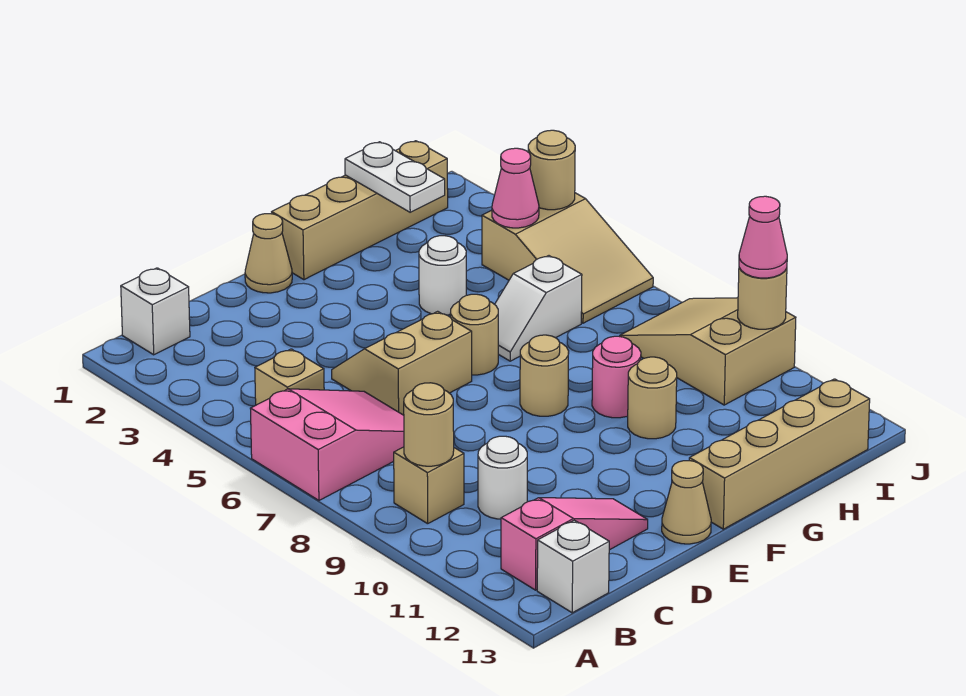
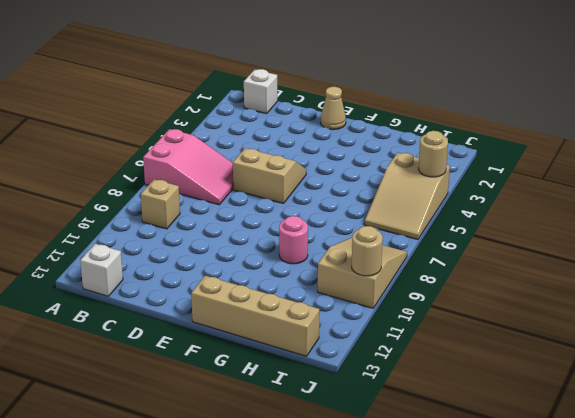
none -> tan brick B5 level 1
none -> pink slope B12:D12 level 1 top B
none -> white round brick C10 level 1

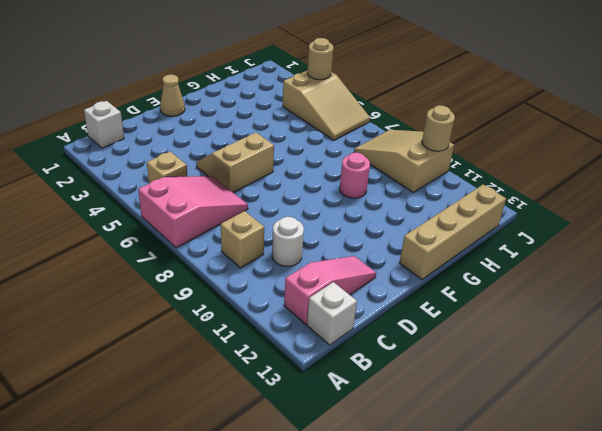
none -> tan cone E13 level 1
none -> tan brick F1:I1 level 1
none -> tan round brick F6 level 1

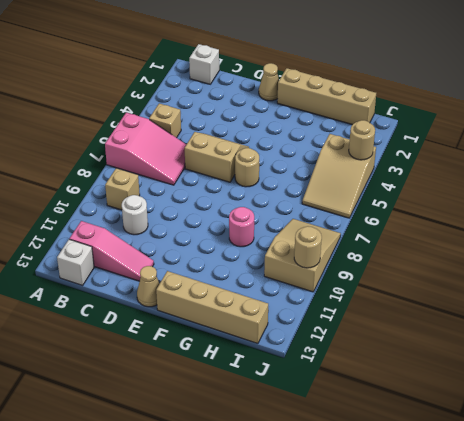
none -> tan round brick F8 level 1
none -> white round brick G4 level 1
none -> white slope G6:H6 level 1 top H

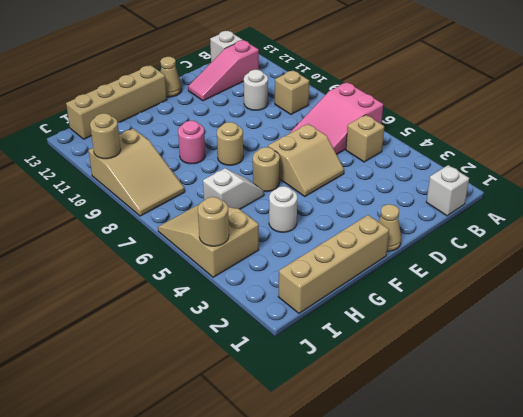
none -> tan round brick G10 level 1
none -> tan round brick B9 level 2
none -> white plate H1:H2 level 2

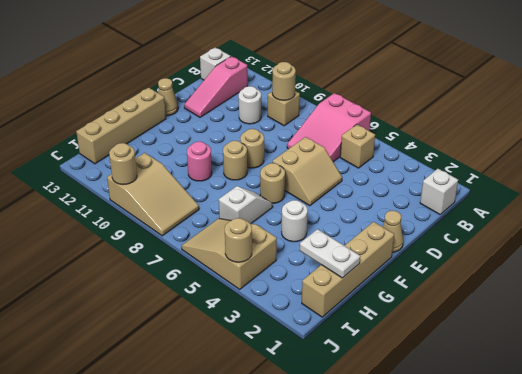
tan round brick E8 level 1 -> tan round brick G10 level 1
none -> pink cone I4 level 2
none -> pink cone J10 level 3

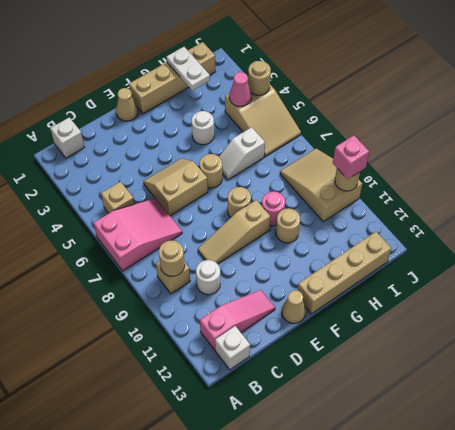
tan slope D9:F9 level 1 top F -> none
pink brick J10 level 3 -> pink cone J10 level 3

